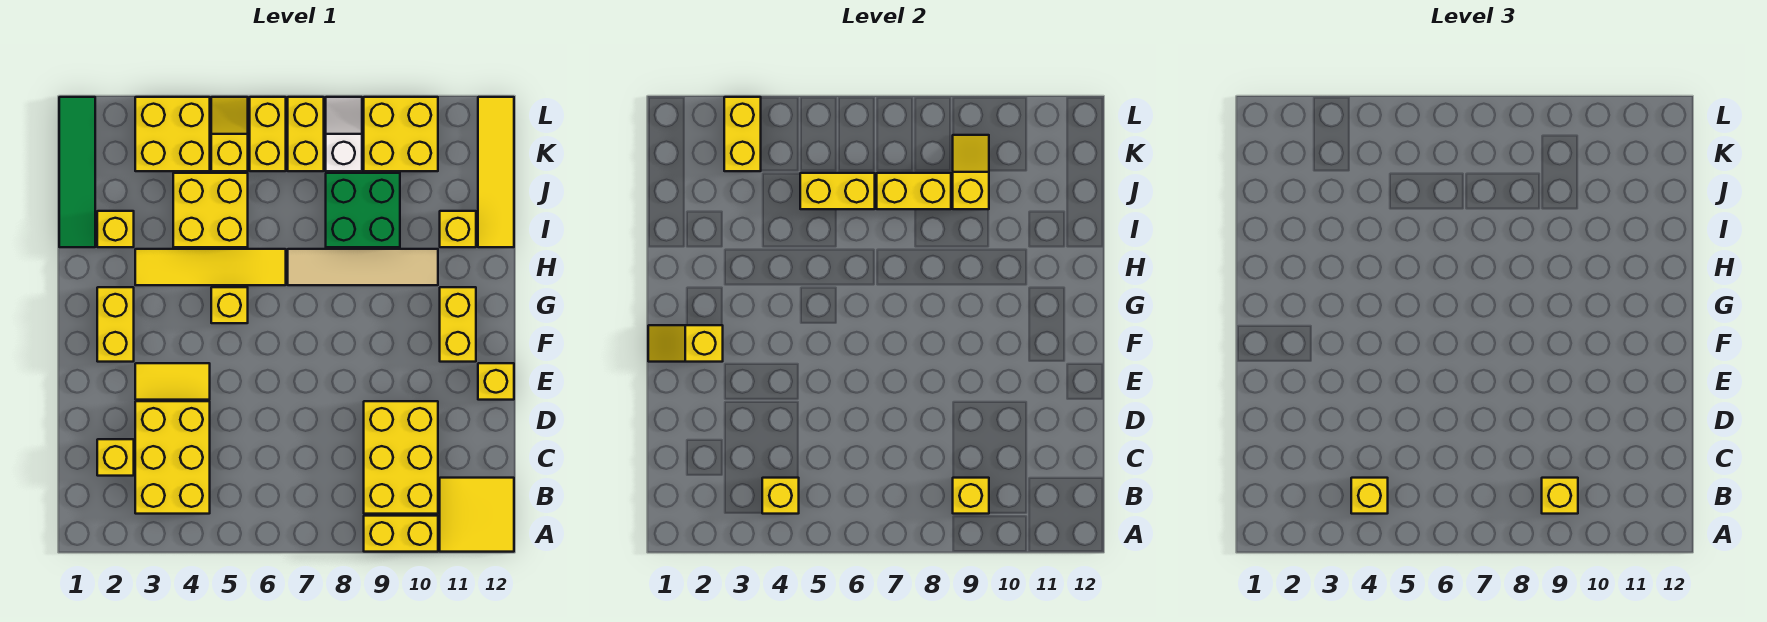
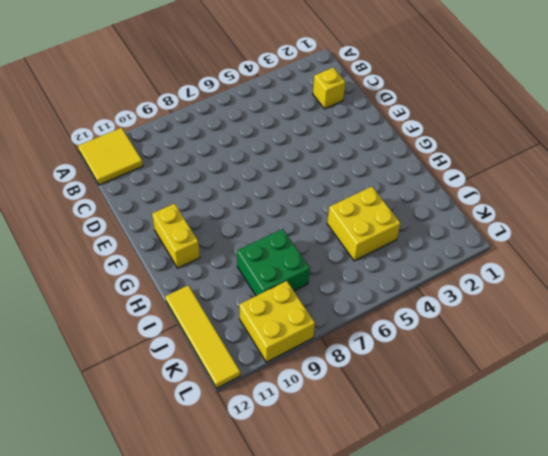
none -> yellow brick A9:A10 level 1
none -> yellow brick B3:D4 level 1
none -> yellow brick B9:D10 level 1
none -> yellow tile E3:E4 level 1

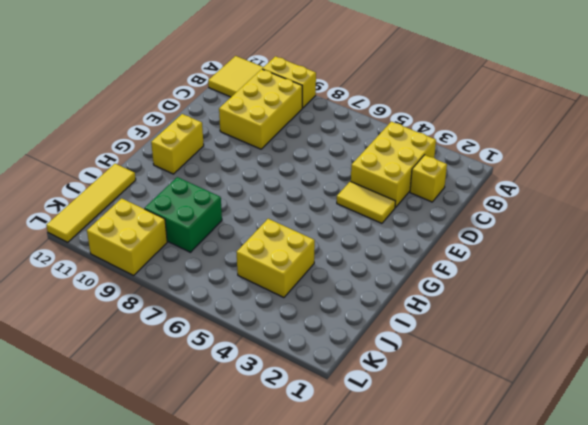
none -> yellow brick E12 level 1
none -> yellow brick F2:G2 level 1
none -> yellow brick G5 level 1
none -> yellow tile H3:H6 level 1

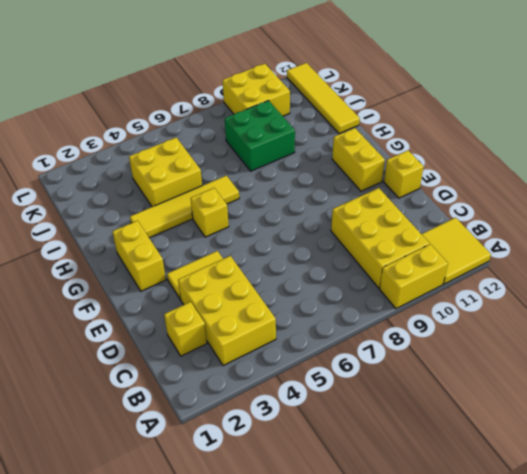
none -> tan tile H7:H10 level 1
none -> green tile I1:L1 level 1
none -> yellow brick I2 level 1
none -> yellow brick I11 level 1

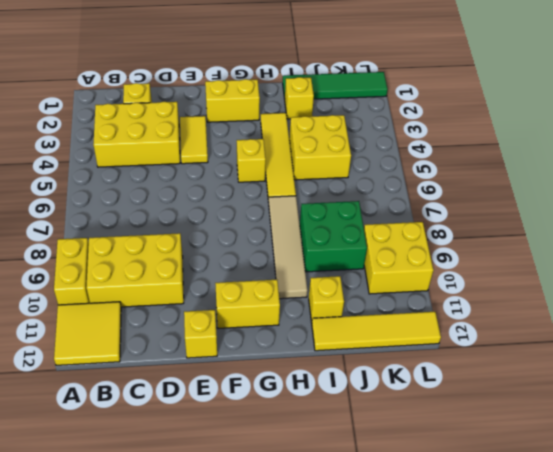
none -> yellow brick K3:L4 level 1
none -> yellow slope K5:L5 level 1 top K
none -> yellow brick K6:L6 level 1
none -> yellow brick K7:L7 level 1

